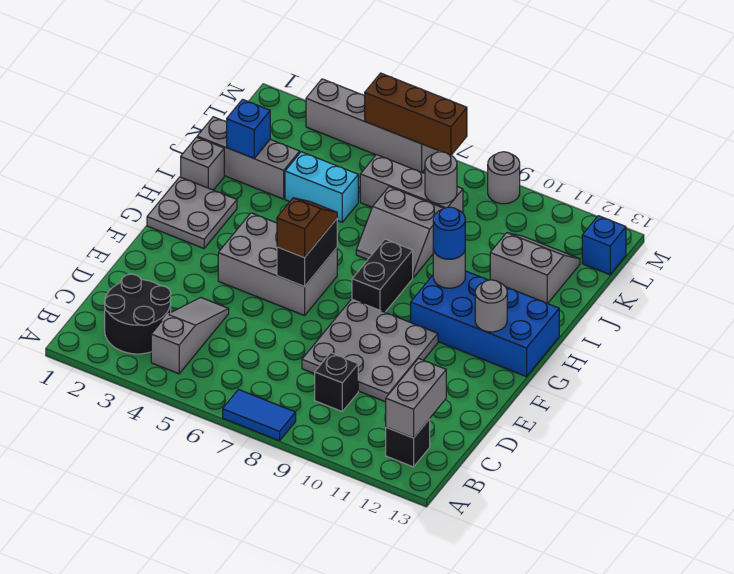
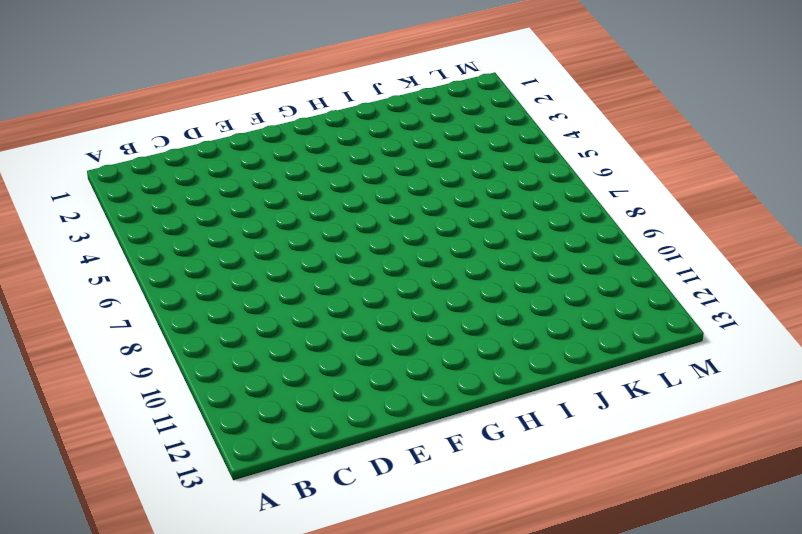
none -> blue tile A7:A8 level 1
none -> black round brick B2:C3 level 1
none -> grey slope B4:D4 level 1 top B

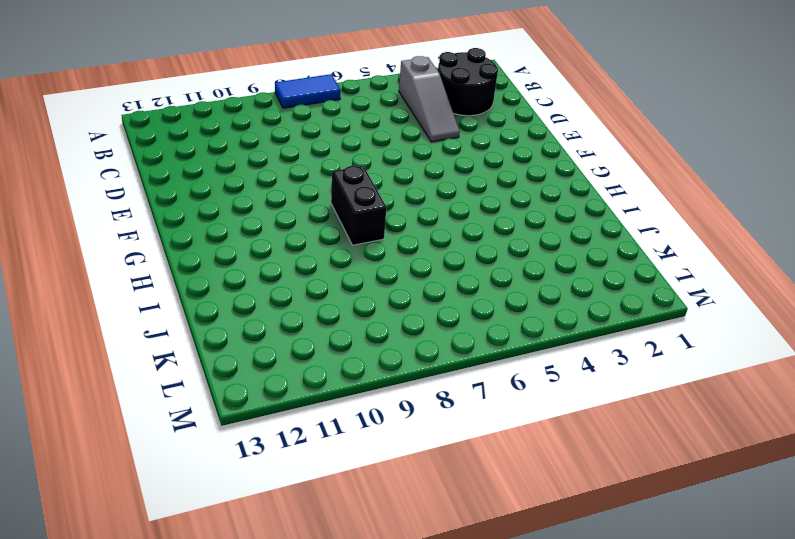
none -> black brick B12 level 1
none -> black brick C9 level 1
none -> grey plate D8:F10 level 1

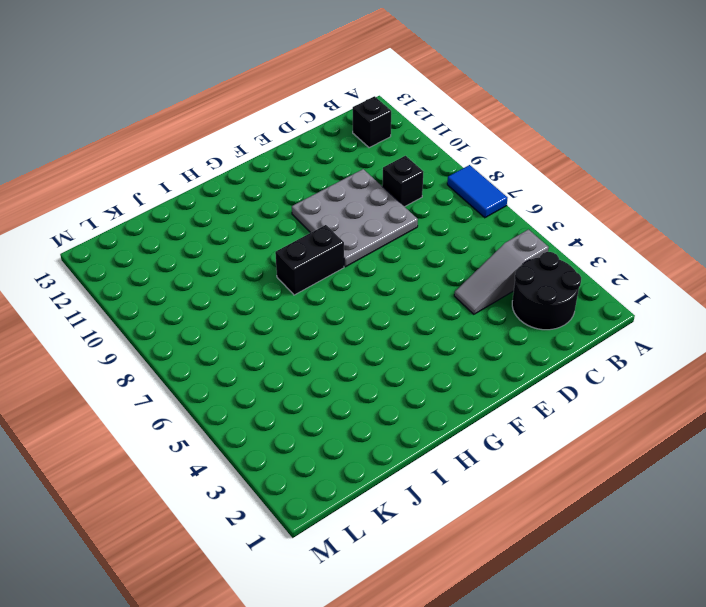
none -> grey brick F4:G6 level 1
none -> grey plate G1:H2 level 1
none -> blue brick G10:H13 level 1

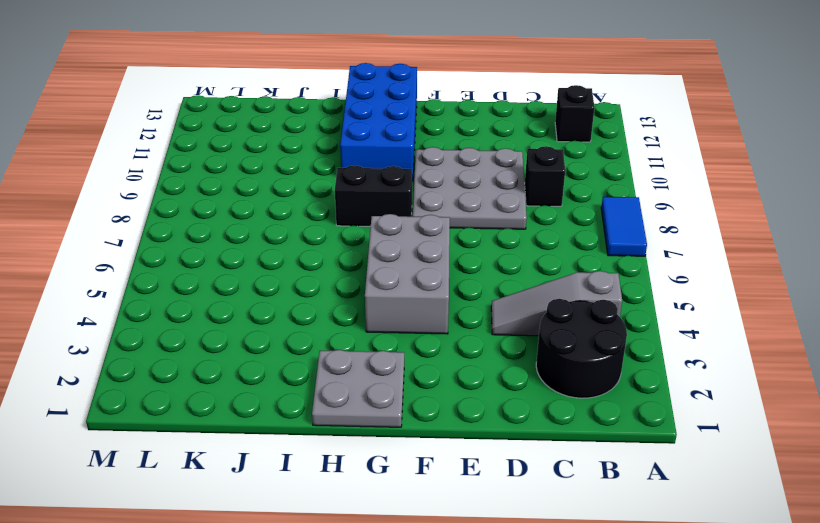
none -> grey brick I1 level 1
none -> grey slope I7:J8 level 1 top J
none -> grey brick J1:J3 level 1

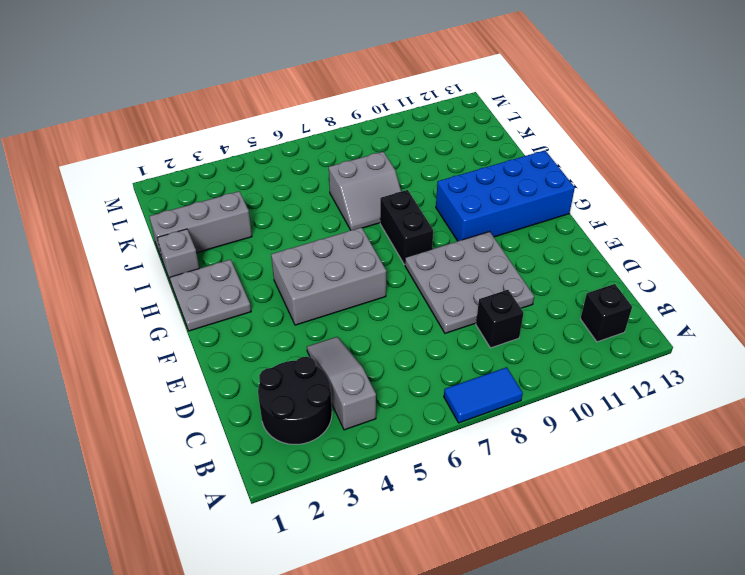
none -> cyan brick J4:J5 level 1
none -> grey slope J11:K12 level 1 top J
none -> grey brick K6:K8 level 1

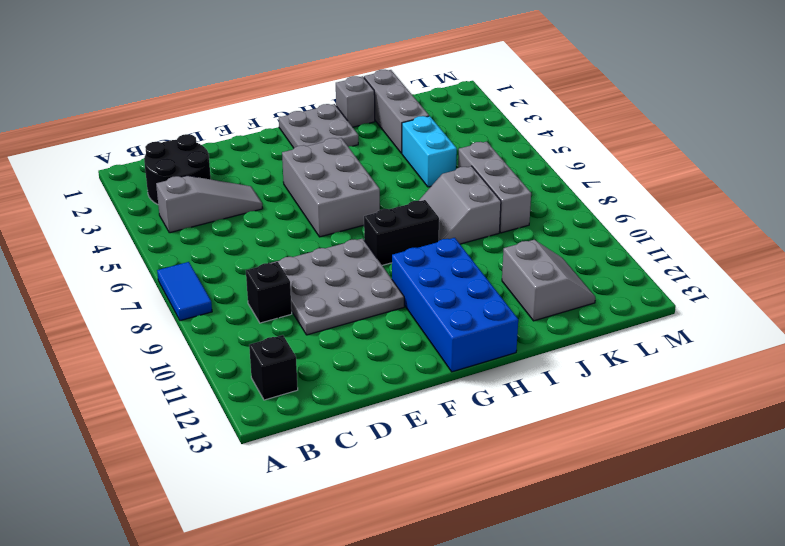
none -> blue brick L13 level 1
none -> grey brick M3:M6 level 1
none -> grey round brick M9 level 1

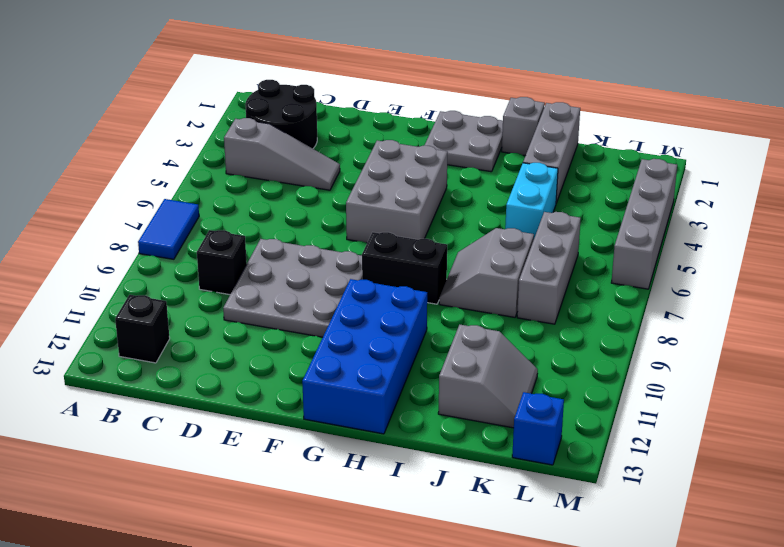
none -> grey round brick M9 level 1
none -> grey brick B12:C12 level 2
none -> black brick F6:G6 level 2

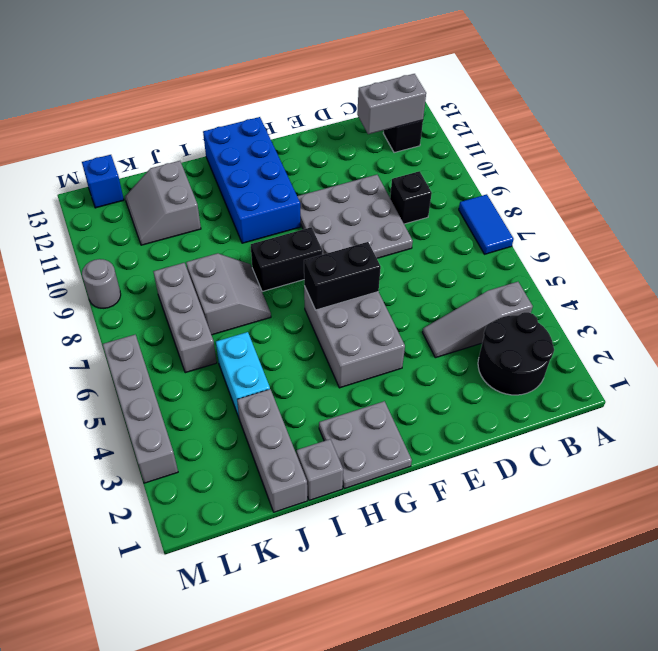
none -> grey round brick G12 level 2
none -> grey round brick H10 level 2
none -> blue brick J2 level 2

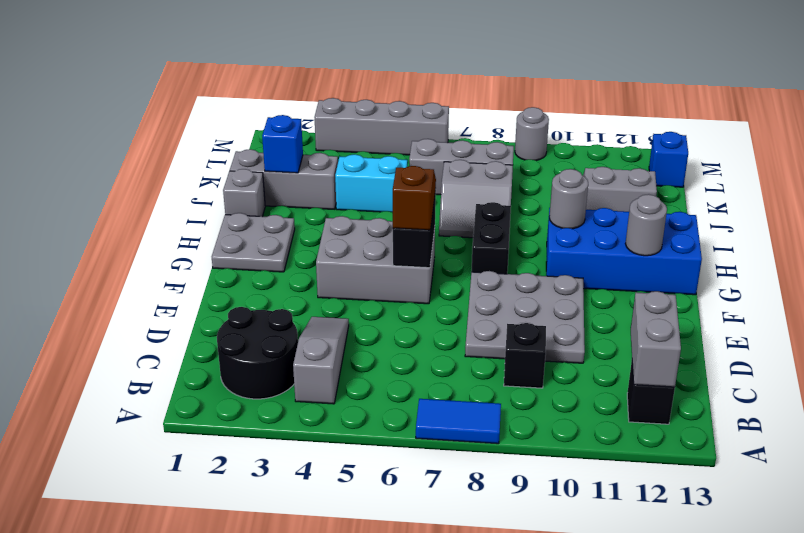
none -> grey round brick K8 level 2
none -> brown brick M5:M7 level 2
none -> blue round brick H10 level 3

